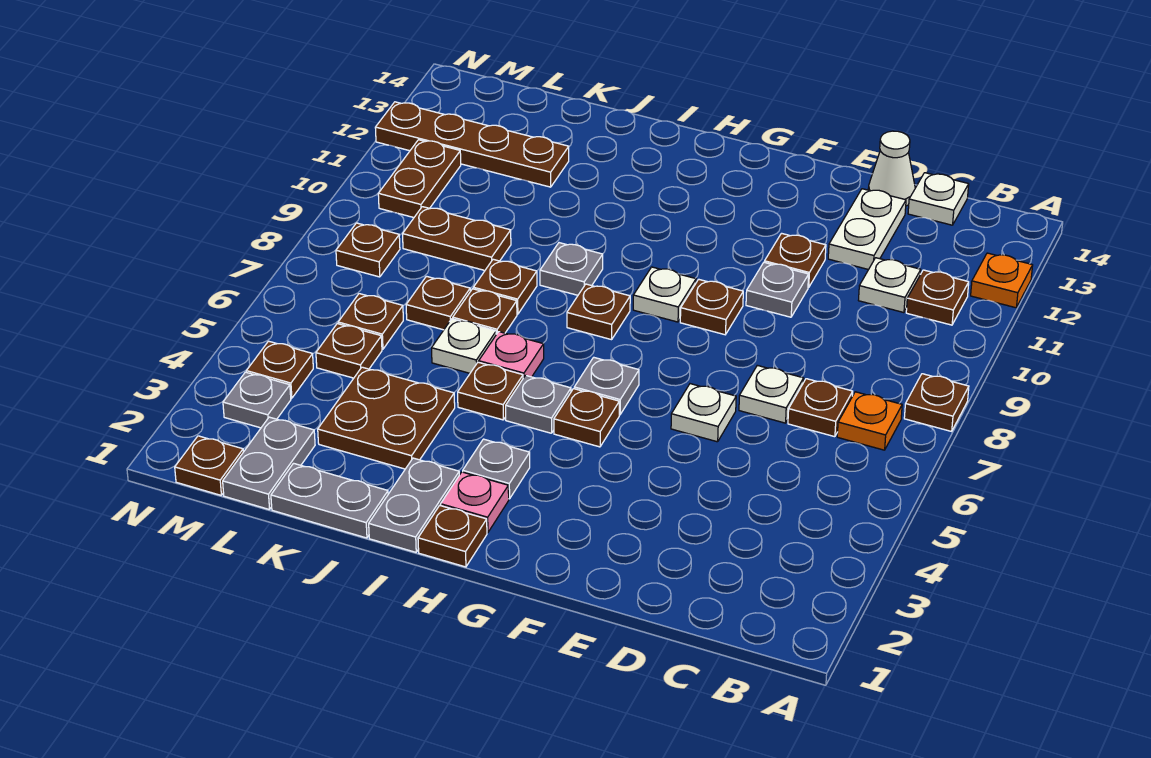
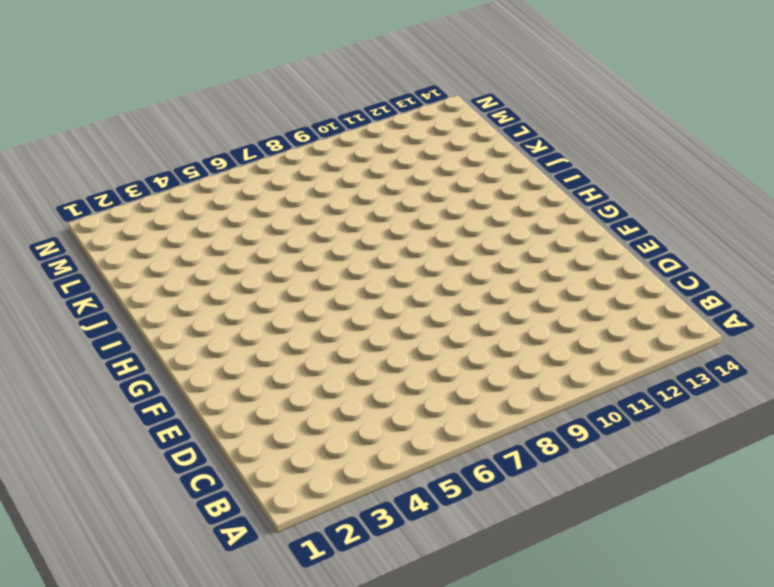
none -> brown plate A8 level 1
none -> orange plate A12 level 1
none -> orange plate B7 level 1
none -> brown plate B11 level 1

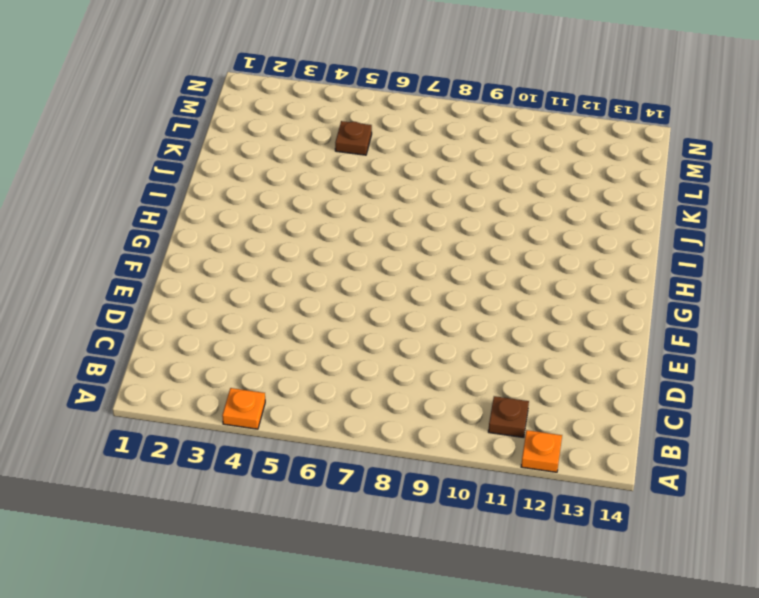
orange plate A4 level 1 -> orange plate B7 level 1
none -> brown plate A8 level 1
none -> brown plate C7 level 1
none -> white plate C11 level 1
none -> white plate C14 level 1

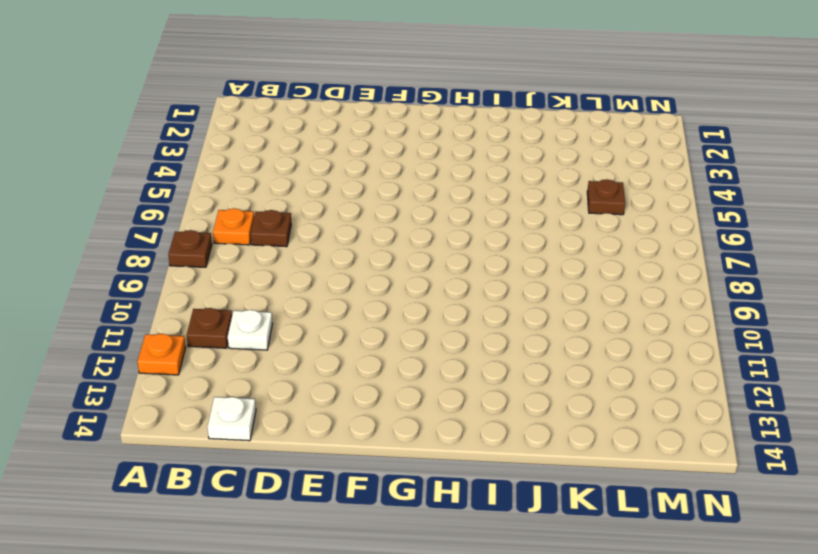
none -> white plate D7 level 1
none -> white plate D12:D13 level 1
none -> white cone D14 level 1
none -> white plate E6 level 1

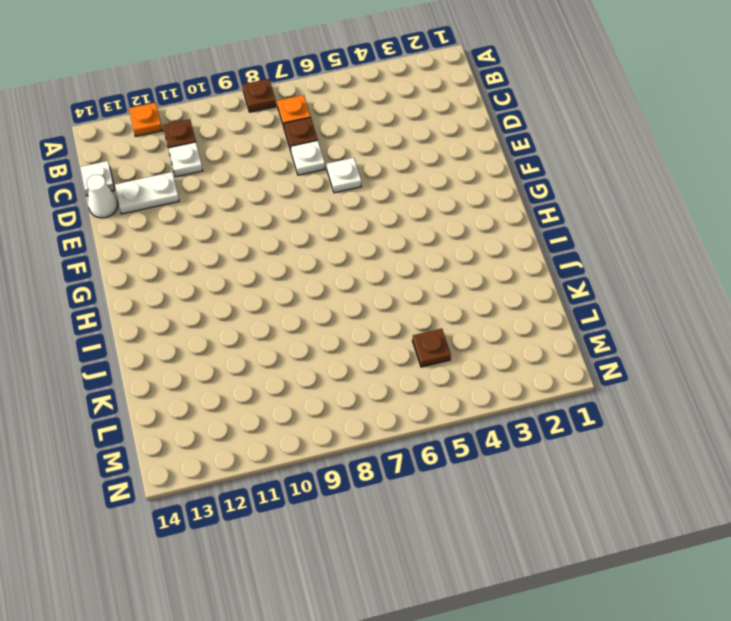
none -> grey plate E10 level 1
none -> brown plate E11 level 1
none -> brown plate F9 level 1
none -> brown plate G5 level 1

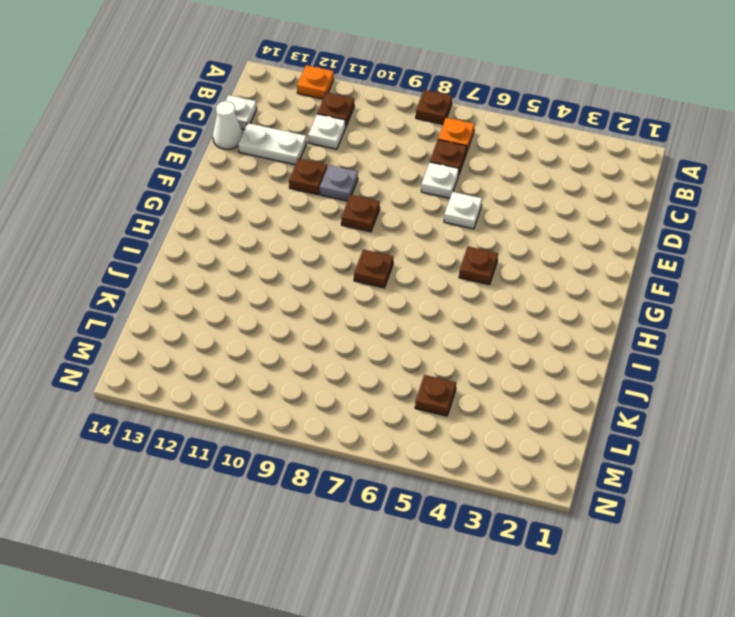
none -> grey plate G6 level 1
none -> white plate G9 level 1
none -> brown plate H1 level 1
none -> pink plate H2 level 1

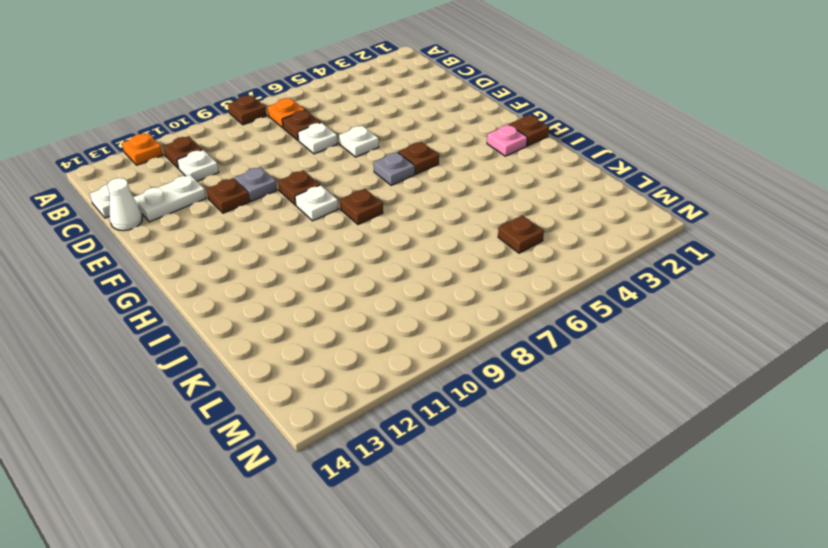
none -> grey plate H3 level 1
none -> grey plate H5 level 1
none -> grey plate I1:I2 level 1
none -> brown plate I5 level 1

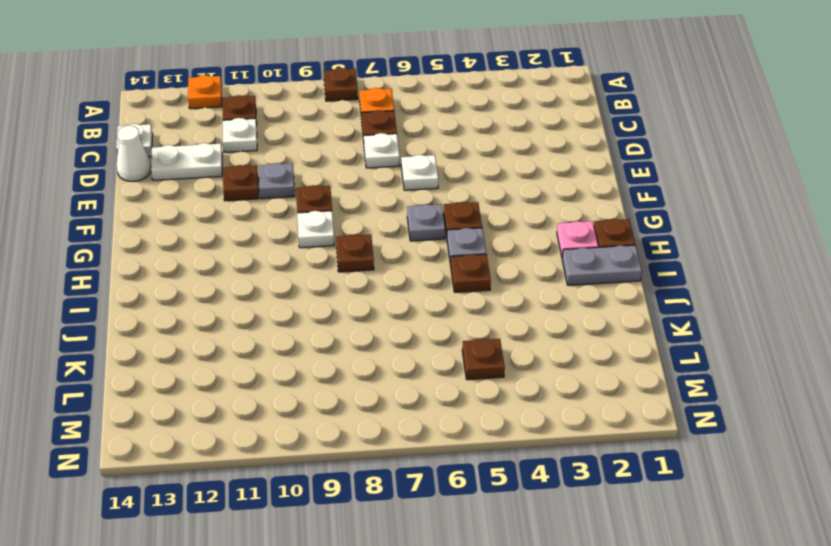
none -> grey plate H3 level 1
none -> pink plate I6 level 1
none -> grey plate I9 level 1
none -> grey plate J1:K1 level 1

